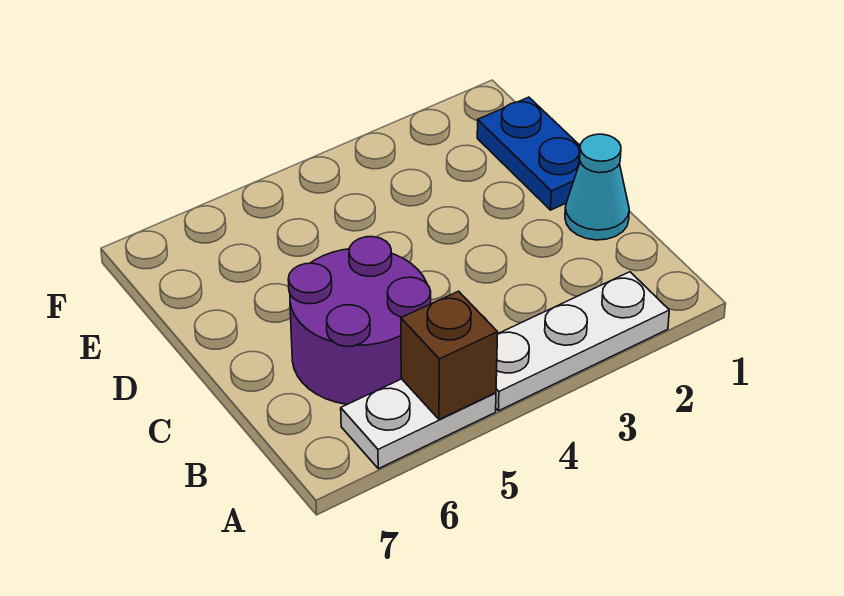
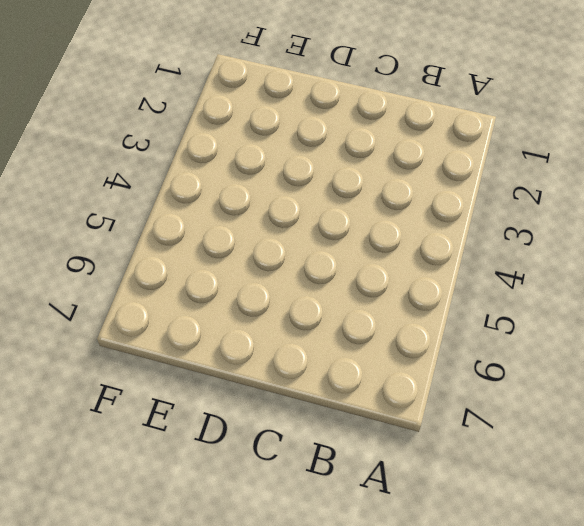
none -> white plate A2:A4 level 1
none -> white plate A5:A6 level 1

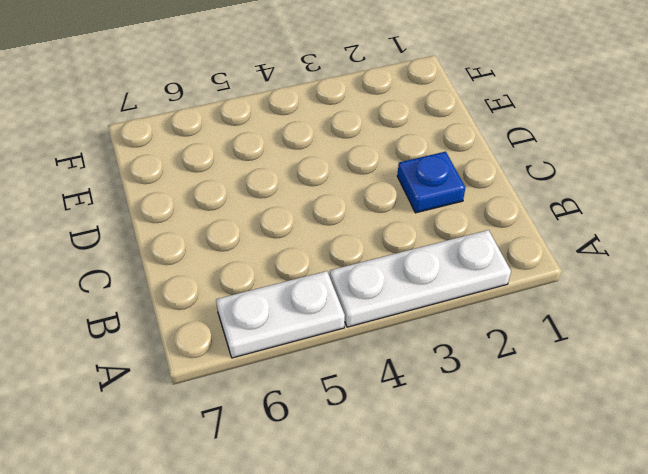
blue plate C2 level 1 -> none
none -> purple round brick B5:C6 level 1
none -> cyan cone C1 level 1

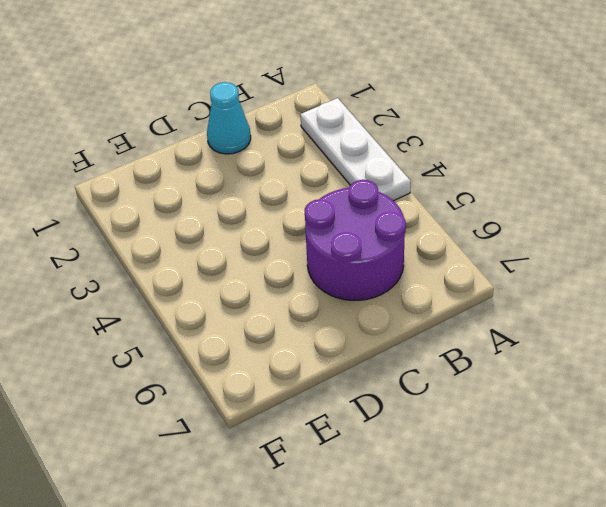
none -> white plate A5:A6 level 1
none -> blue plate D1:E1 level 1

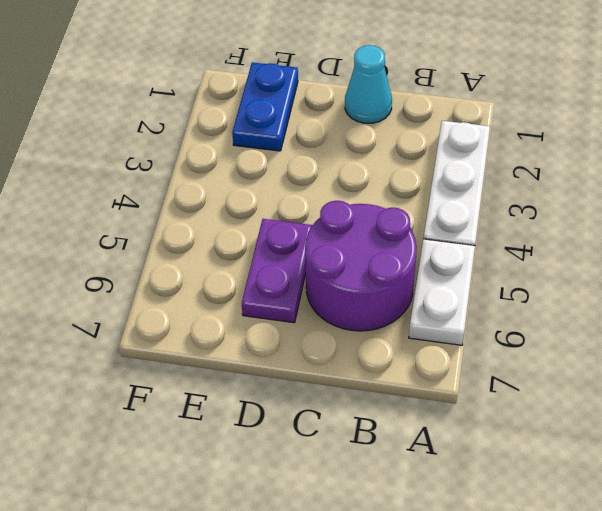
purple plate D5:D6 level 1 -> none
blue plate E1:E2 level 1 -> blue plate D1:E1 level 1
none -> brown brick A5 level 2

